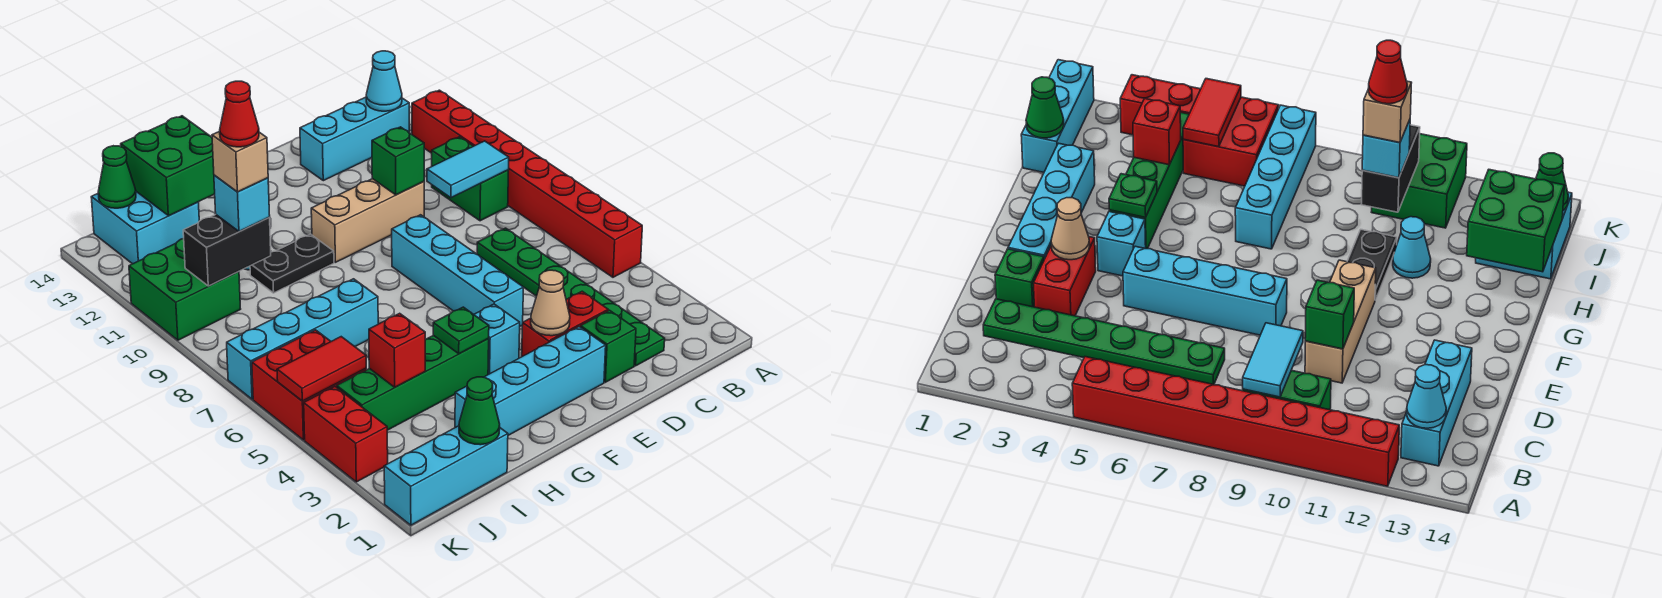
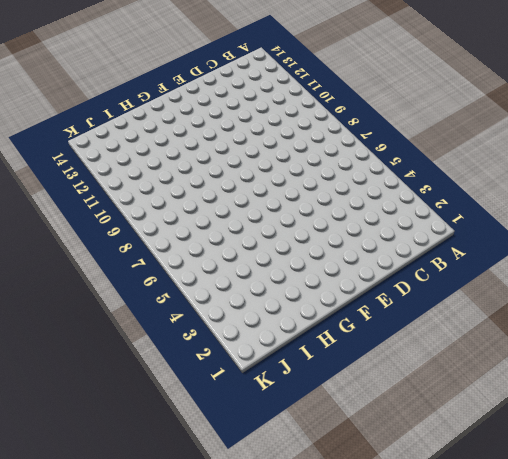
none -> red brick A5:A12 level 1
none -> green brick B9:B10 level 1
none -> cyan brick B13:D13 level 1
none -> green plate C2:C7 level 1

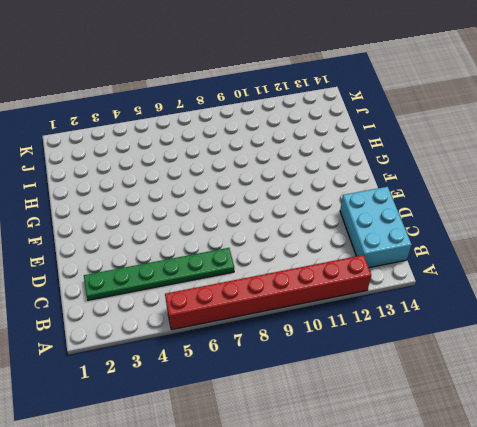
cyan brick B13:D14 level 1 -> cyan brick B13:D13 level 1
none -> green brick B9:B10 level 1
none -> green brick D2 level 1
none -> red brick D3:E3 level 1
none -> tan brick D10:F10 level 1

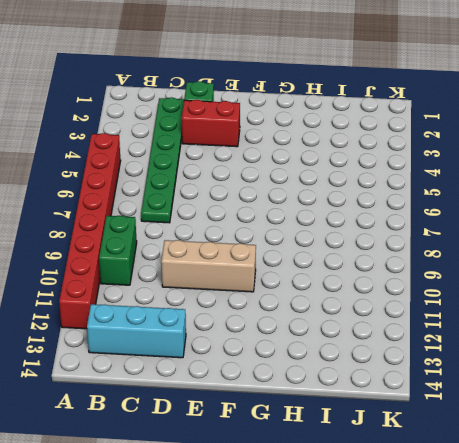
none -> cyan brick E2:H2 level 1
none -> cyan brick E5:E8 level 1
none -> cyan brick F4 level 1
none -> green brick G4:J4 level 1

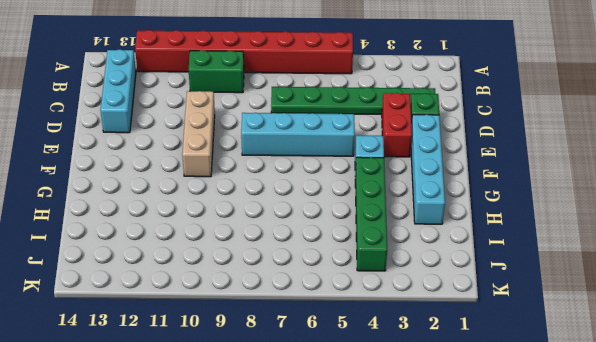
none -> black plate G10:H10 level 1
none -> cyan brick H7:K7 level 1
none -> cyan cone H11 level 1
none -> cyan brick I1:K1 level 1

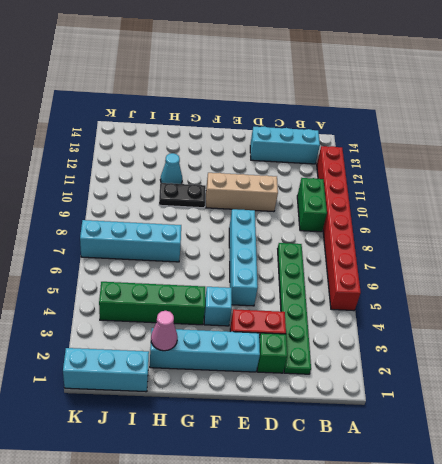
pink cone H2 level 2 -> none
none -> cyan brick I13:J14 level 1
none -> red brick J5:K6 level 1
none -> green brick J10:K11 level 1
none -> red brick K3:K4 level 1

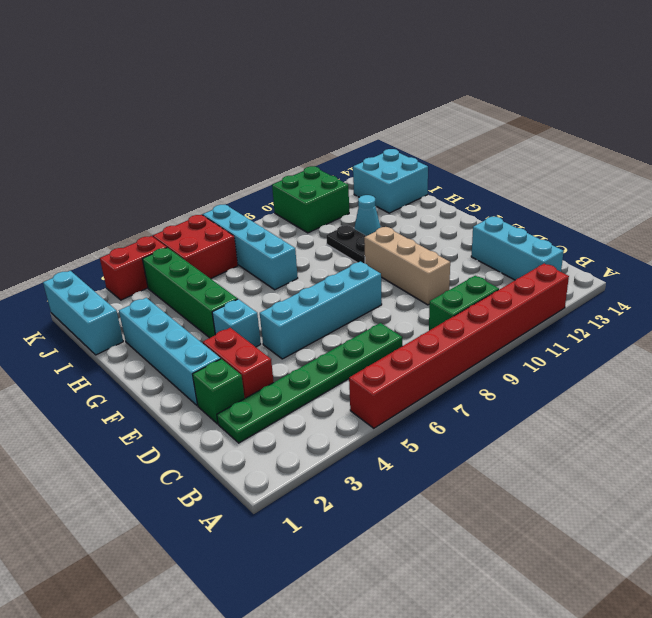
none -> cyan tile B9:C9 level 2
none -> cyan cone B13 level 2
none -> green brick D10 level 2
none -> tan cone E3 level 2

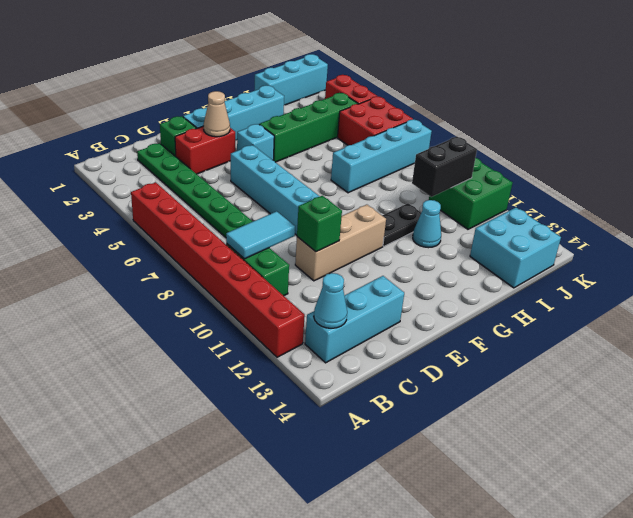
none -> green plate G4 level 2
none -> green brick H13:I14 level 2
none -> green cone I1 level 2
none -> red brick I4 level 2

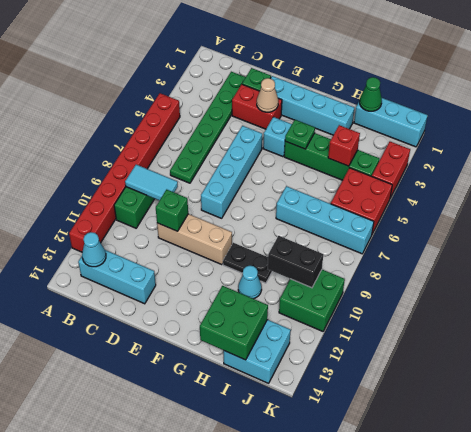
none -> red tile J5:K5 level 2
none -> green cone J14 level 2
none -> cyan brick I10 level 3
none -> tan brick I10 level 4

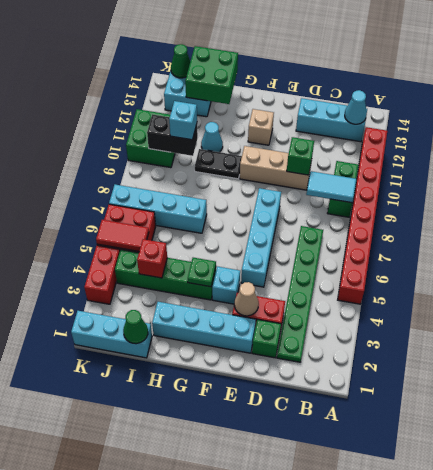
tan brick F12 level 1 -> tan brick I10 level 4
none -> red cone I10 level 5

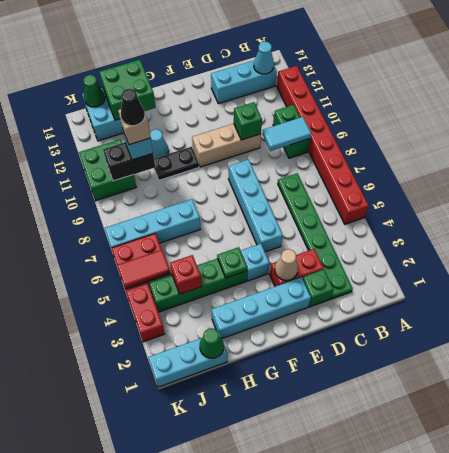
black cone I10 level 5 -> red cone I10 level 5

